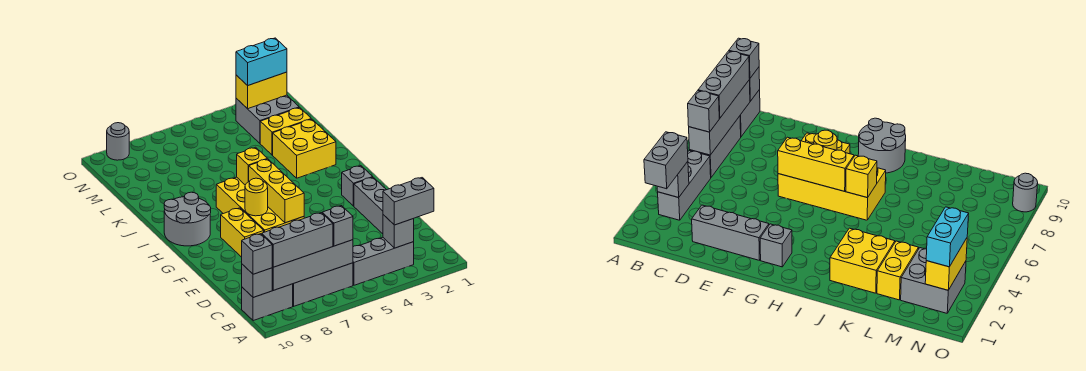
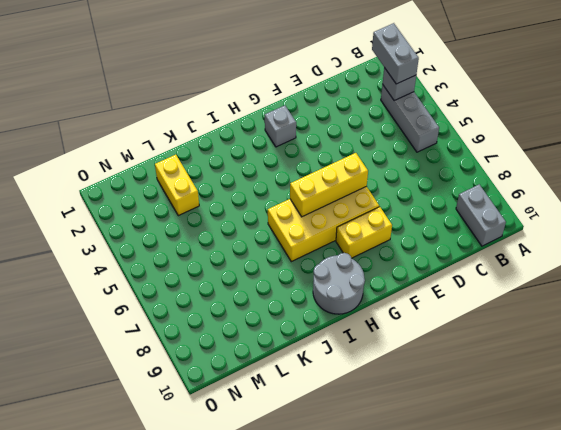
none -> grey brick B6:B8 level 1
none -> grey brick D2:F2 level 1
none -> yellow brick J2:K3 level 1

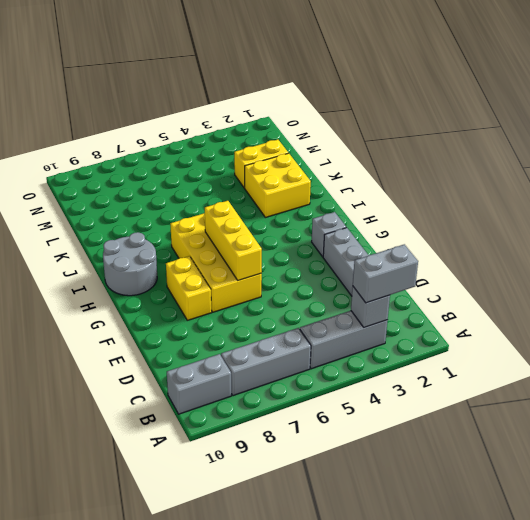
none -> grey brick M2:N3 level 1
none -> grey round brick O9 level 1
none -> grey brick B6:B9 level 2

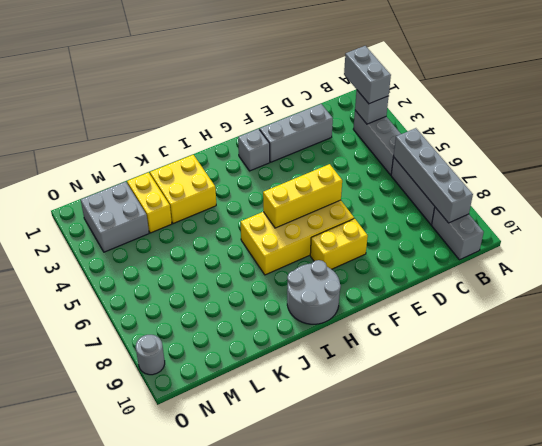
none -> grey brick B10 level 2
none -> yellow round brick G7 level 2
none -> yellow brick I6 level 2

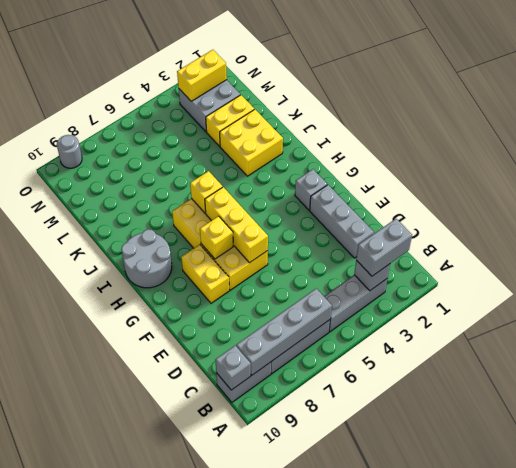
yellow brick G7 level 2 -> yellow round brick G7 level 2
none -> grey brick B6 level 3
none -> grey brick B7:B9 level 3
none -> grey brick B10 level 3

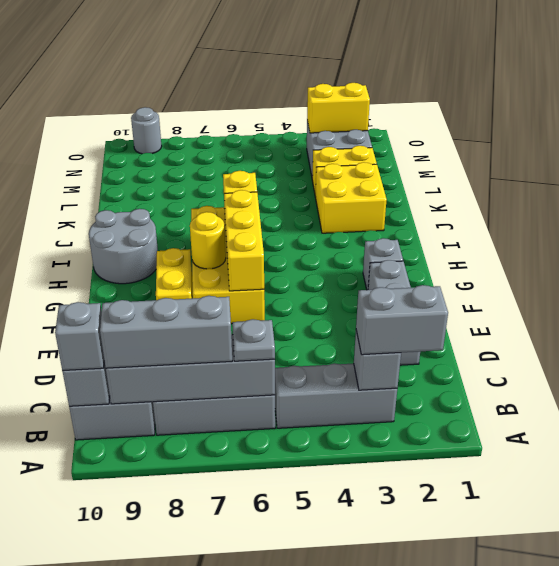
grey plate B6 level 3 -> grey brick B6 level 3
none -> cyan brick N2:N3 level 3

